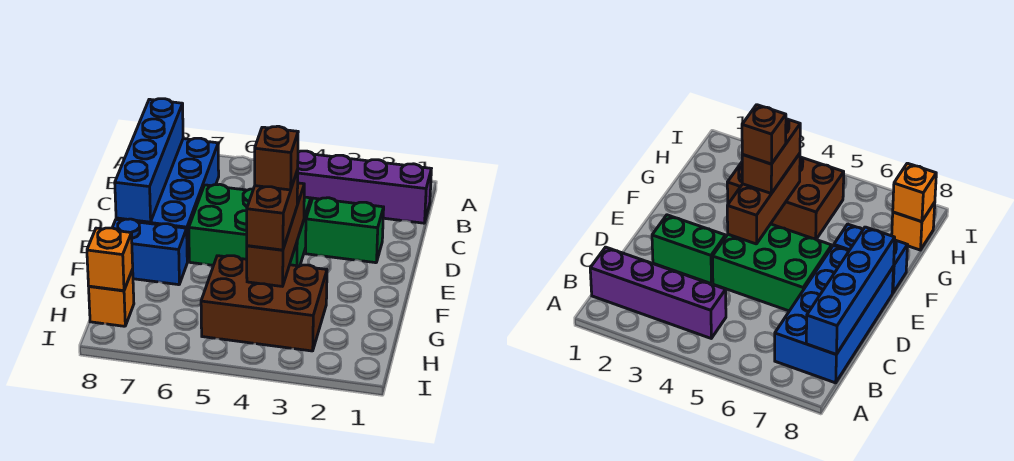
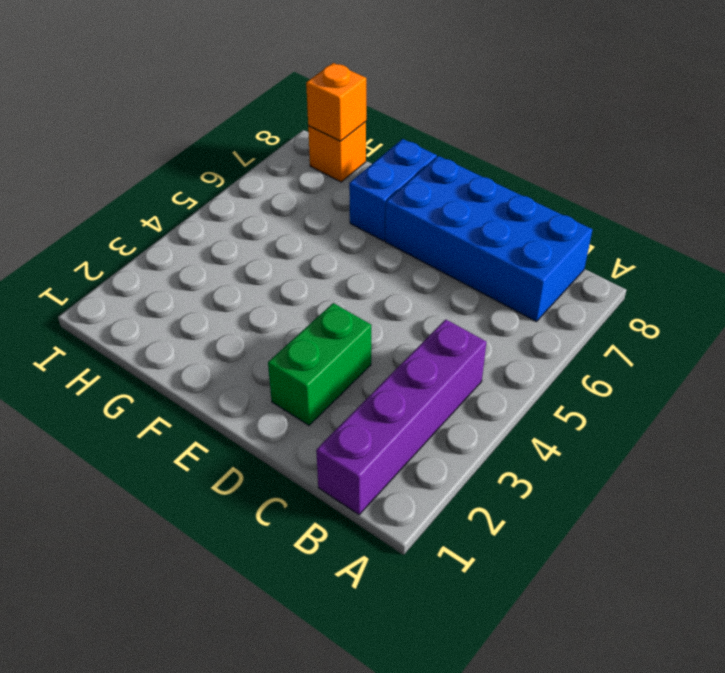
none -> green brick D4:E6 level 1
none -> brown brick G3:H5 level 1
none -> blue brick B8:E8 level 2

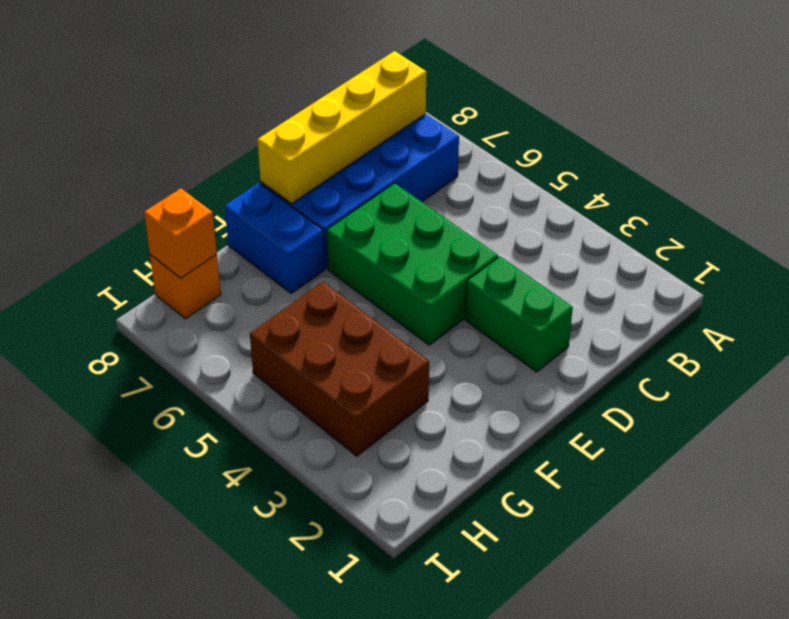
yellow brick B8:E8 level 2 -> blue brick B8:E8 level 2
none -> purple brick B1:B4 level 1
none -> brown brick E4:G4 level 2
none -> brown brick F4:G4 level 3

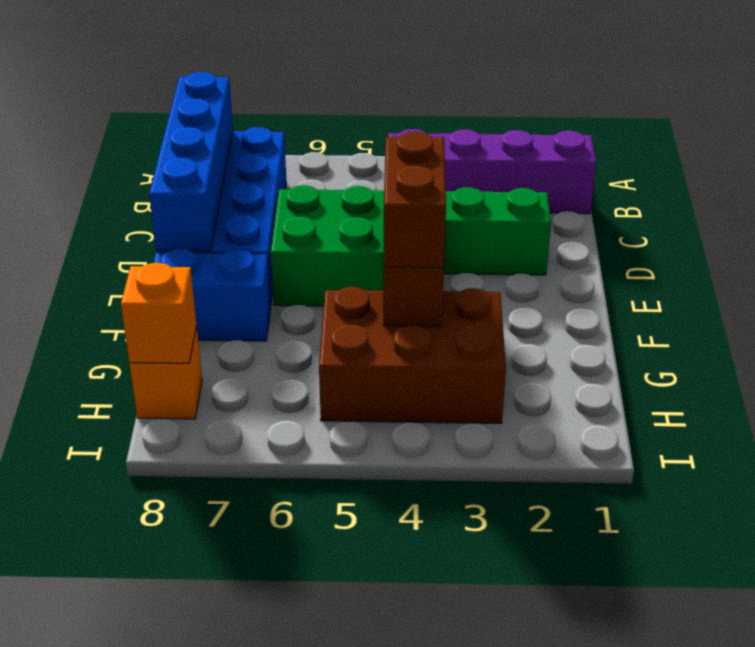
none -> brown brick F4 level 4

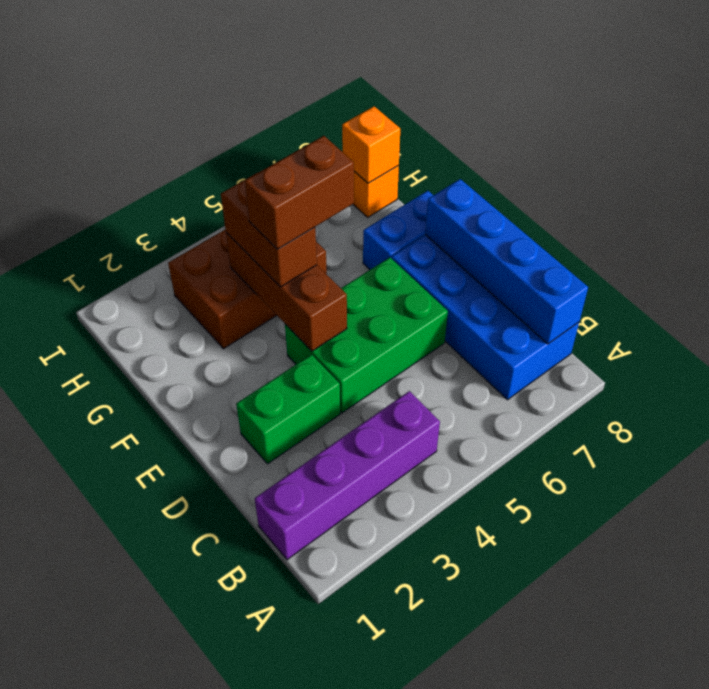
brown brick F4:F5 level 4 -> brown brick F4 level 4

